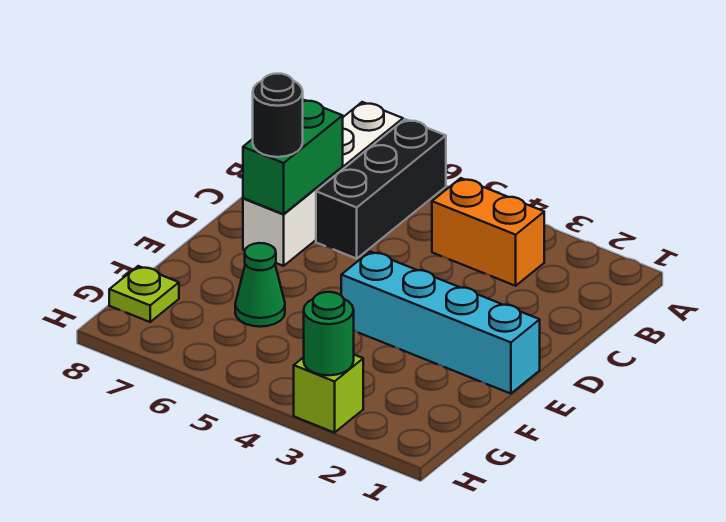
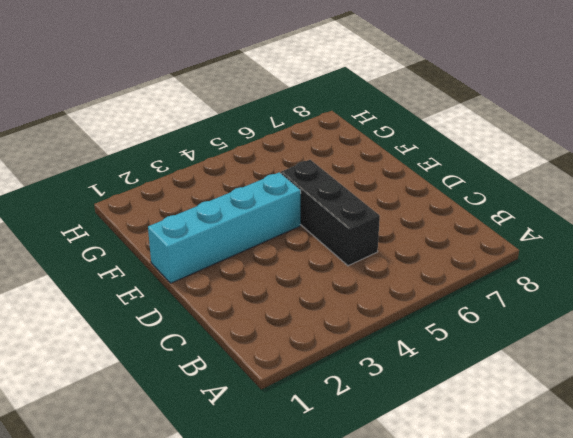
black brick C5:E5 level 1 -> black brick A6:C6 level 1
none -> white brick A7:D7 level 1
none -> orange brick B3:B4 level 1

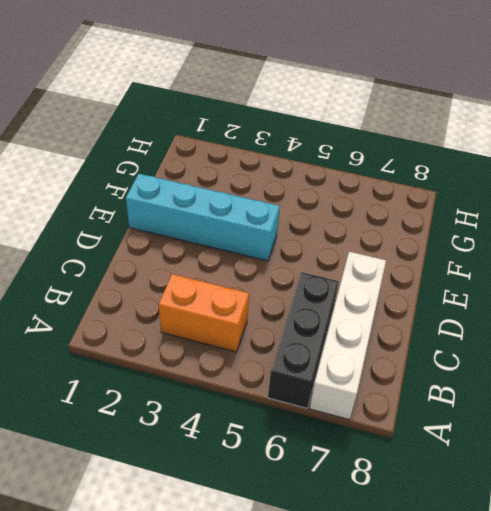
none -> green cone F6 level 1
none -> lime plate G8 level 1

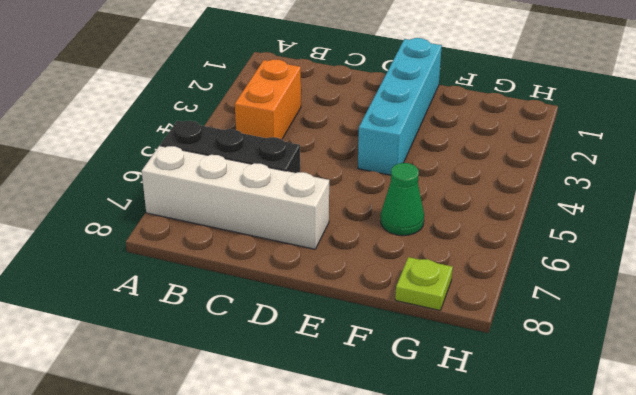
none -> lime brick H3 level 1
none -> green brick C7:D7 level 2

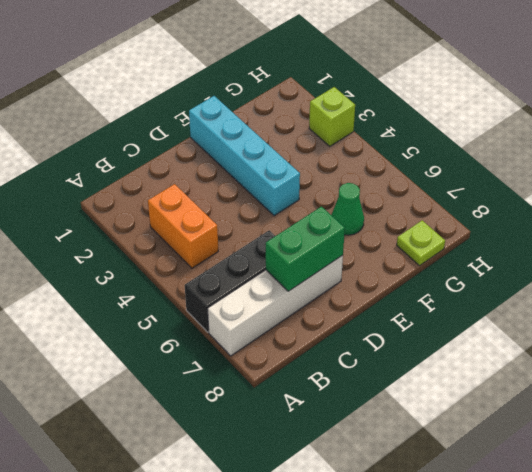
none -> green round brick H3 level 2
none -> black round brick D7 level 3

